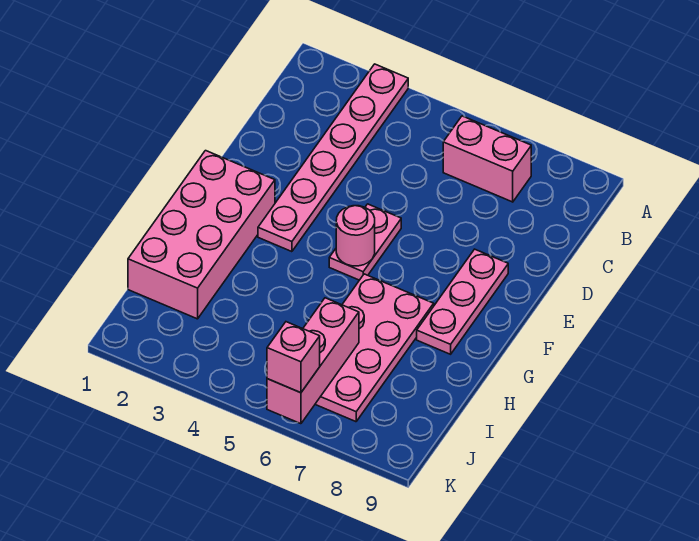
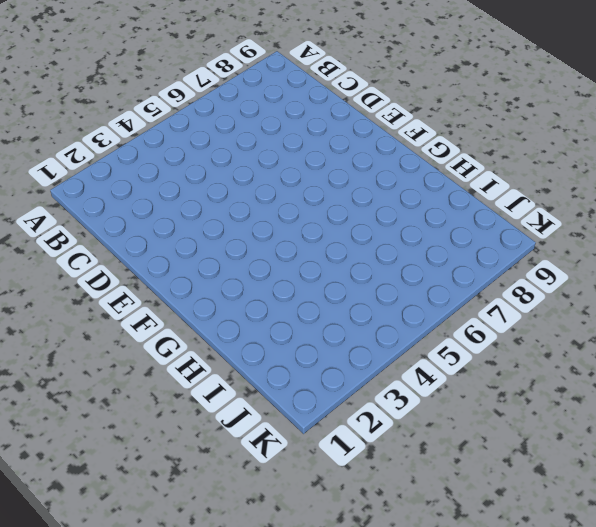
none -> pink plate A3:F3 level 1
none -> pink brick B6:B7 level 1

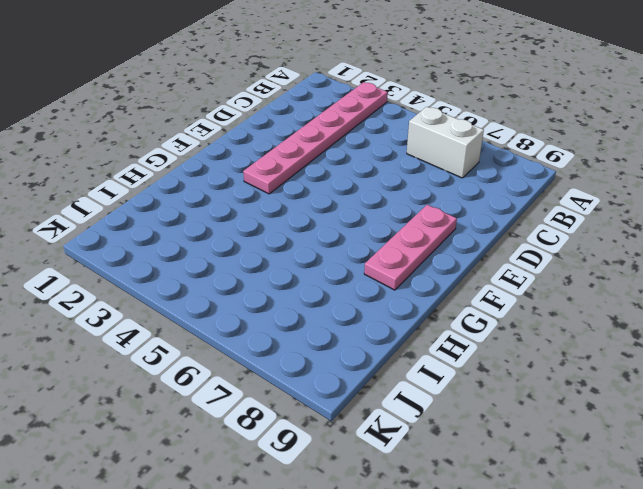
white brick B6:B7 level 1 -> pink brick B6:B7 level 1
none -> pink plate E5:F5 level 1
none -> pink brick F1:I2 level 1

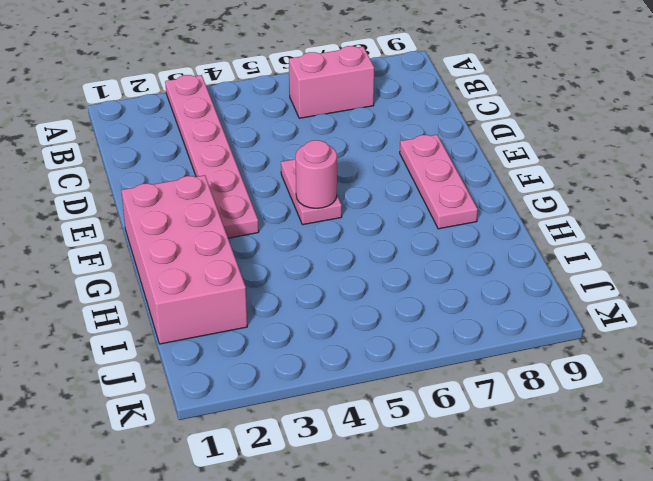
none -> pink plate G6:J7 level 1
none -> pink brick I6:K6 level 2

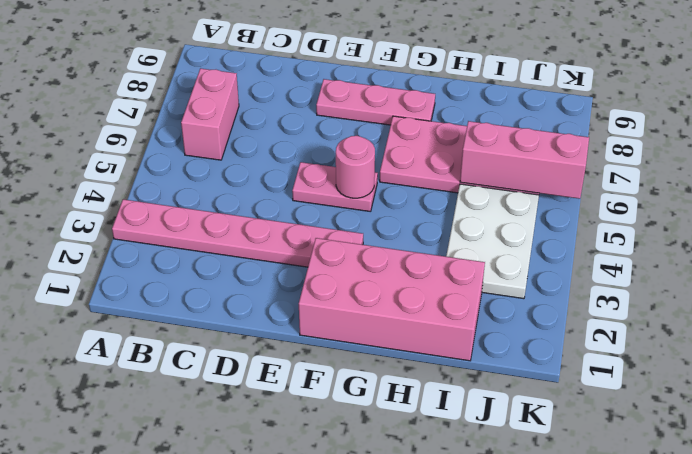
white plate I3:J5 level 1 -> none
none -> pink brick K6 level 3

